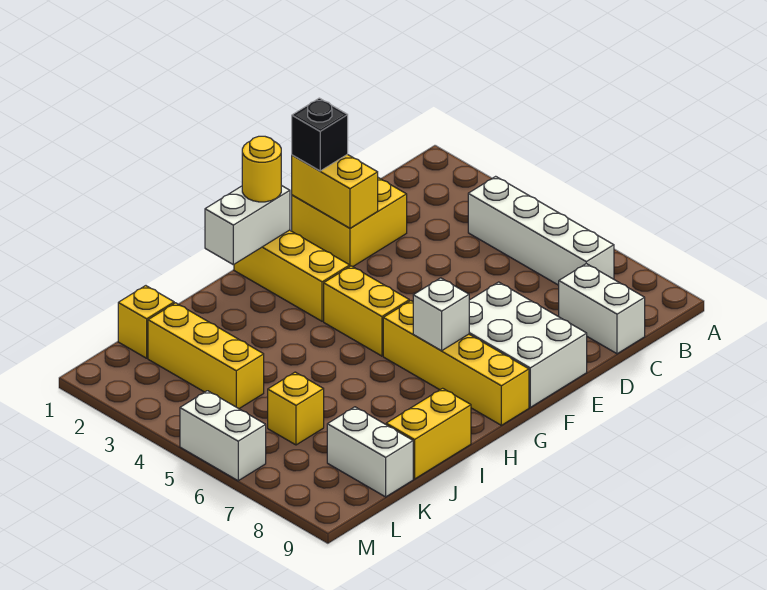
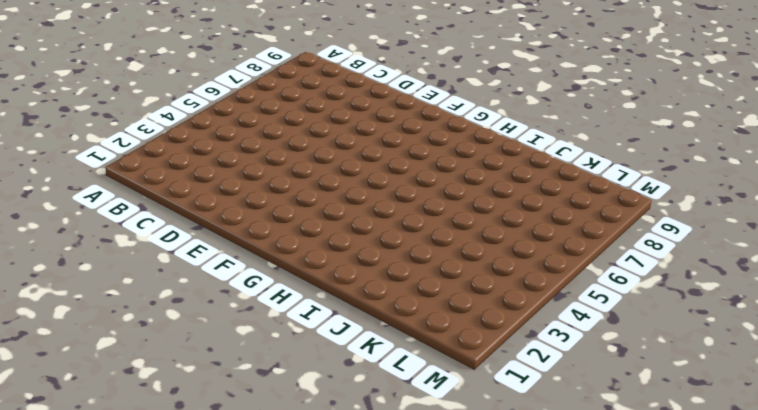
none -> white brick B4:B7 level 1
none -> white brick C8:C9 level 1
none -> yellow brick D1:E2 level 1

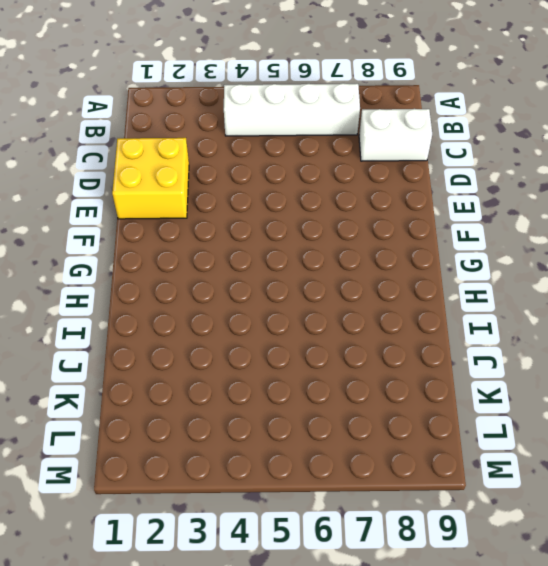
none -> white brick E7:F9 level 1
none -> yellow brick G1:G3 level 1
none -> yellow brick G4:G5 level 1

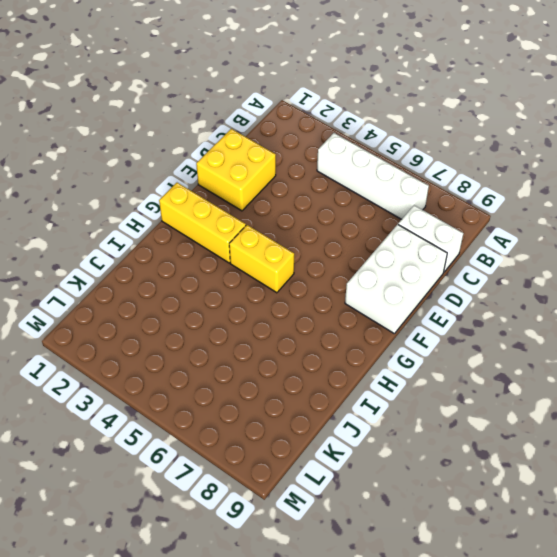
white brick D8:F9 level 1 -> white brick E7:F9 level 1
none -> yellow brick G6:G9 level 1
none -> yellow brick I9:J9 level 1
none -> yellow brick K1 level 1

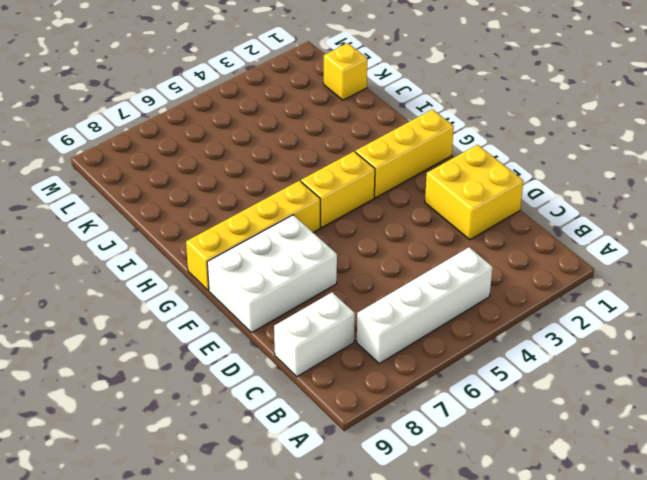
none -> yellow brick I9:J9 level 1
none -> yellow brick K2:K4 level 1
none -> yellow brick K6 level 1

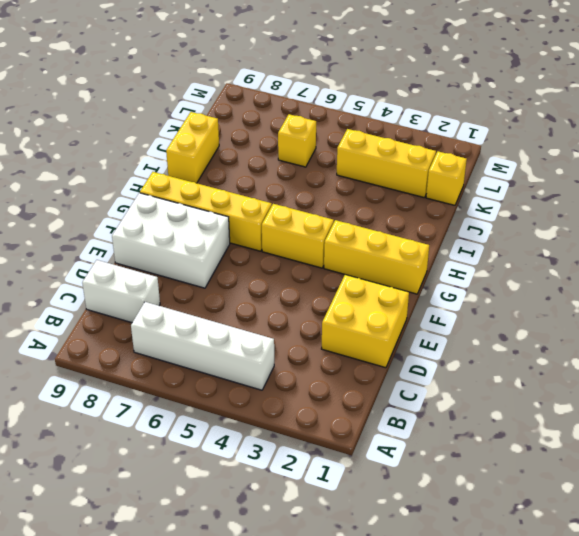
none -> white brick K8:K9 level 1
none -> white brick M5:M6 level 1
none -> yellow brick E1:E2 level 2

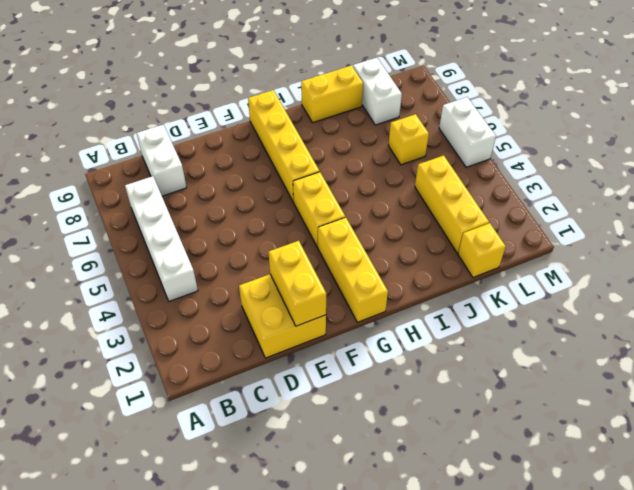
none -> white brick E7:F9 level 1
none -> white brick G1:H1 level 2
none -> white brick G7 level 2

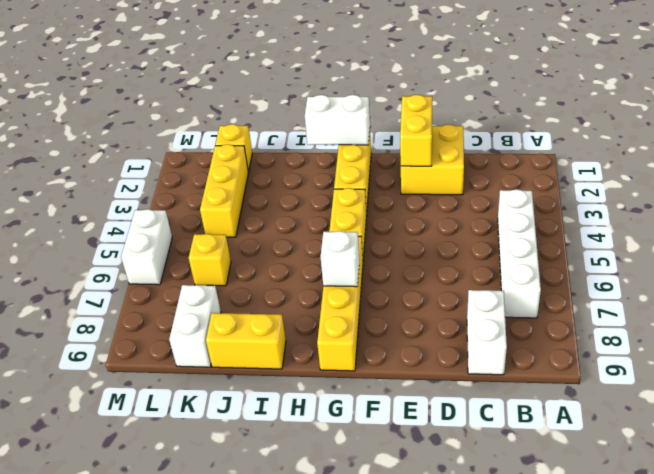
none -> white brick E7:F9 level 1
none -> black brick E1 level 3
none -> yellow round brick G1 level 3

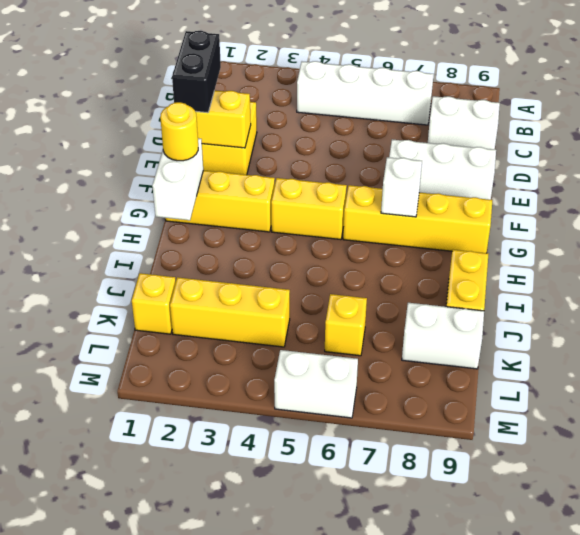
black brick D1:E1 level 3 -> black brick E1 level 3
white brick E7:E9 level 1 -> white brick E7:F9 level 1

